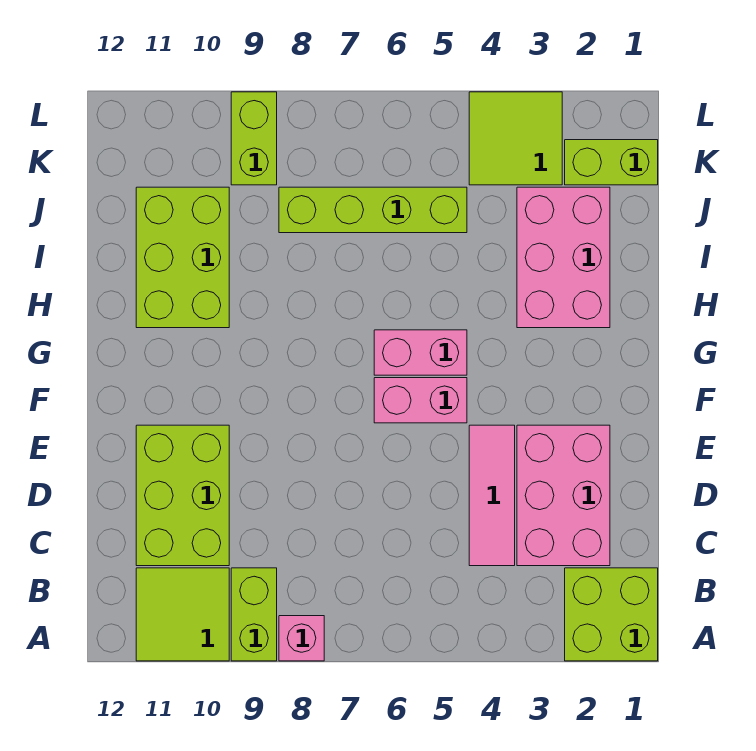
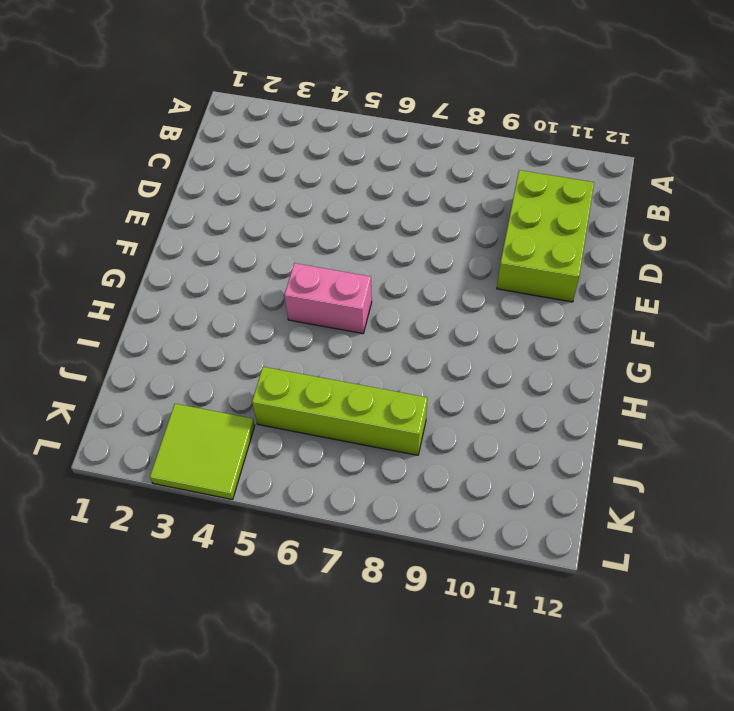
none -> lime brick A1:B2 level 1
none -> pink brick A8 level 1
none -> lime brick A9:B9 level 1

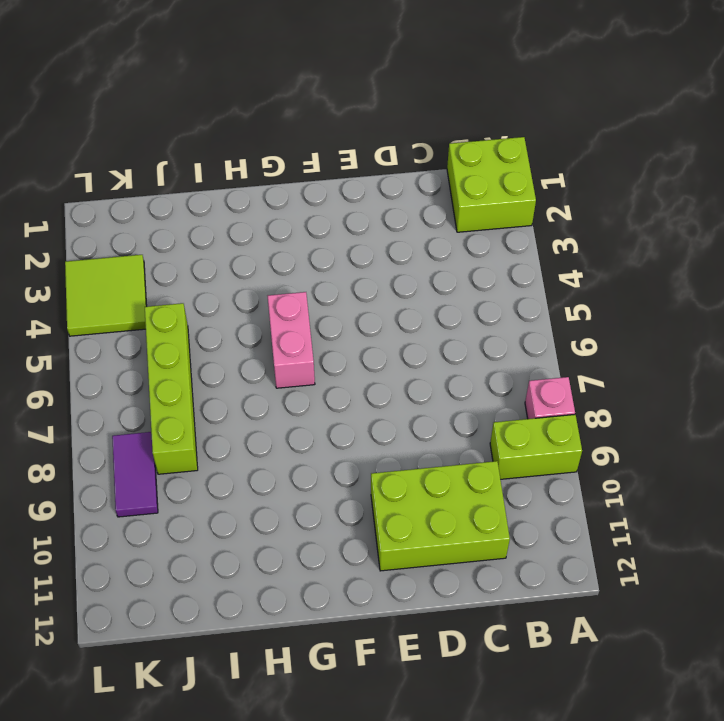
purple tile K8:K9 level 1 -> lime brick K9:L9 level 1
none -> lime tile A10:B11 level 1
none -> pink brick C2:E3 level 1
none -> pink tile C4:E4 level 1

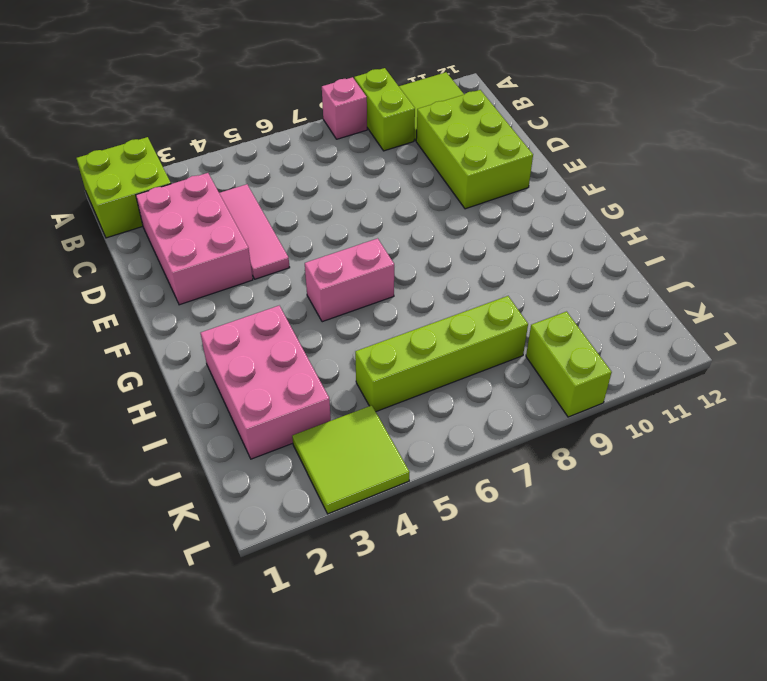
none -> pink brick F5:F6 level 1
none -> lime brick H10:J11 level 1
none -> lime brick K1:K2 level 1

